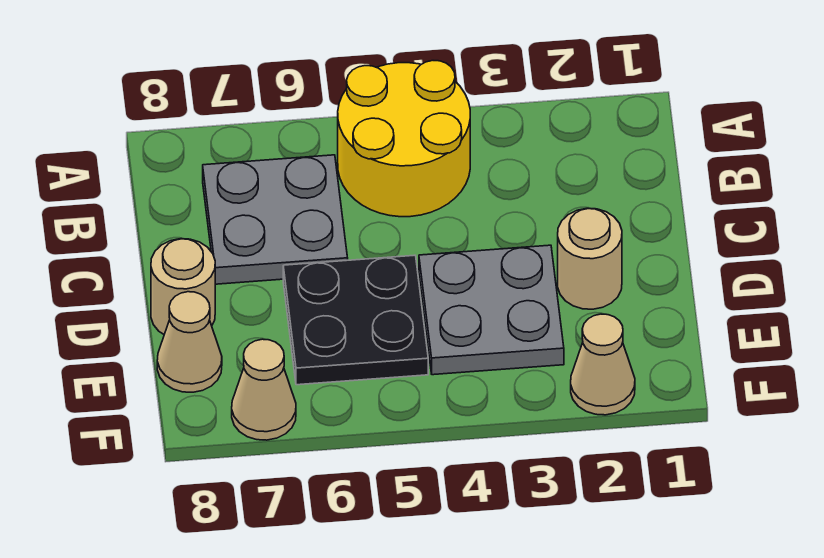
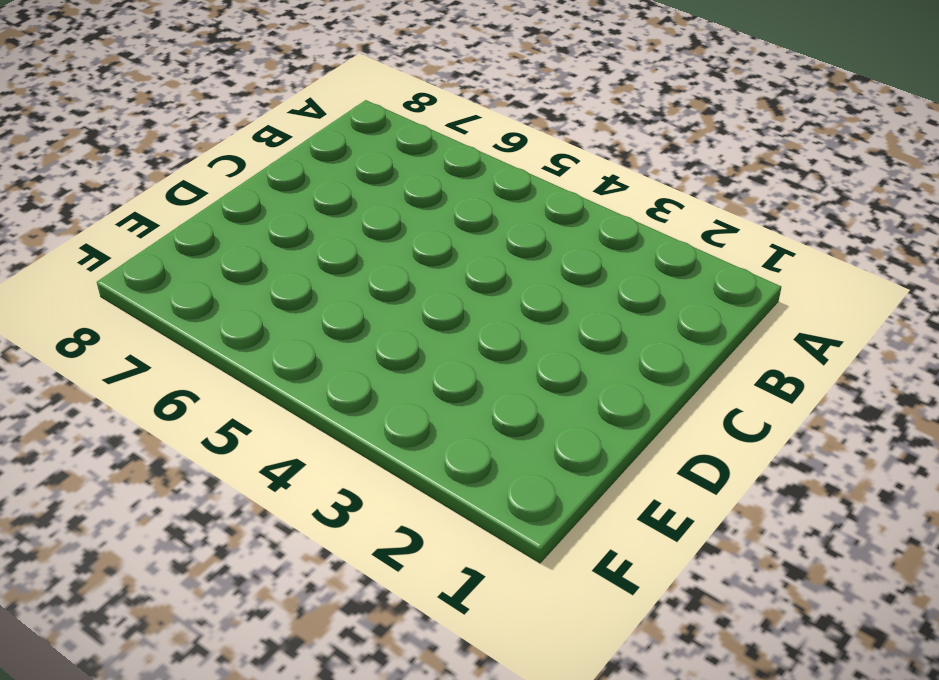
none -> yellow round brick A4:B5 level 1
none -> grey plate B6:C7 level 1

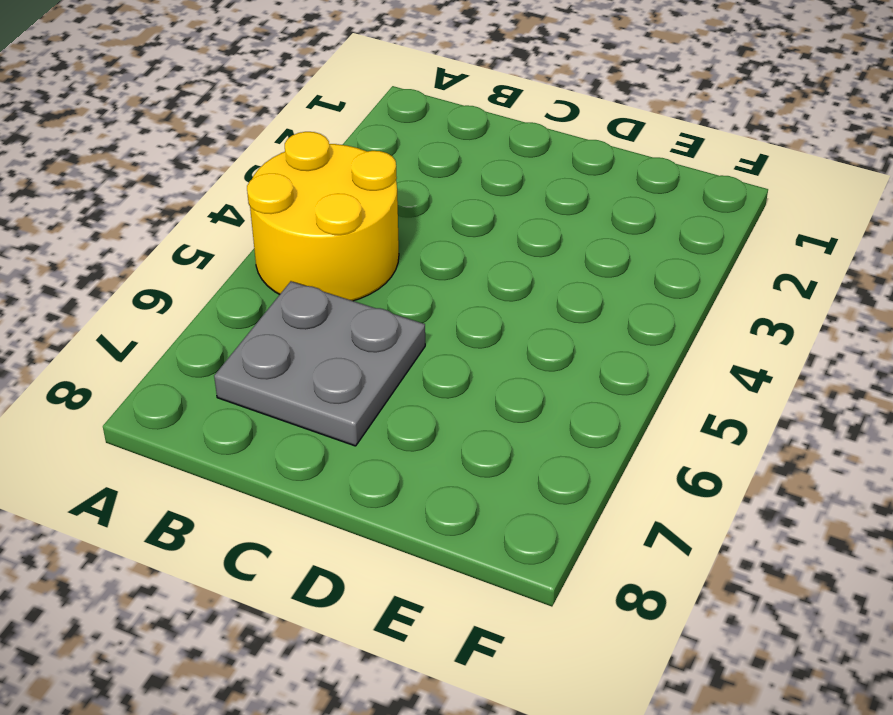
none -> tan round brick D2 level 1
none -> grey plate D3:E4 level 1

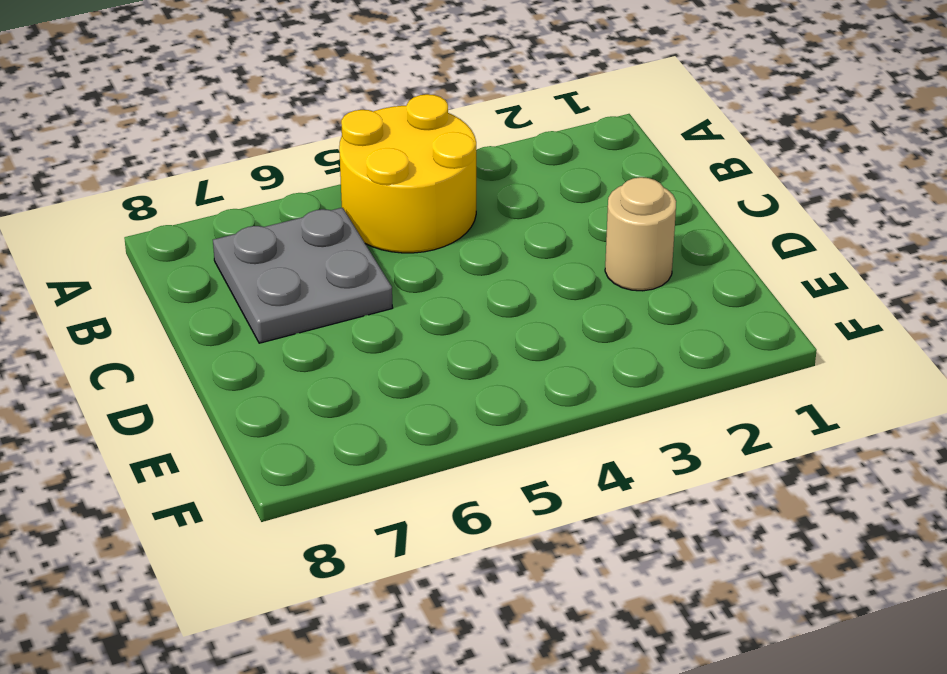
none -> grey plate D3:E4 level 1
none -> black plate D5:E6 level 1

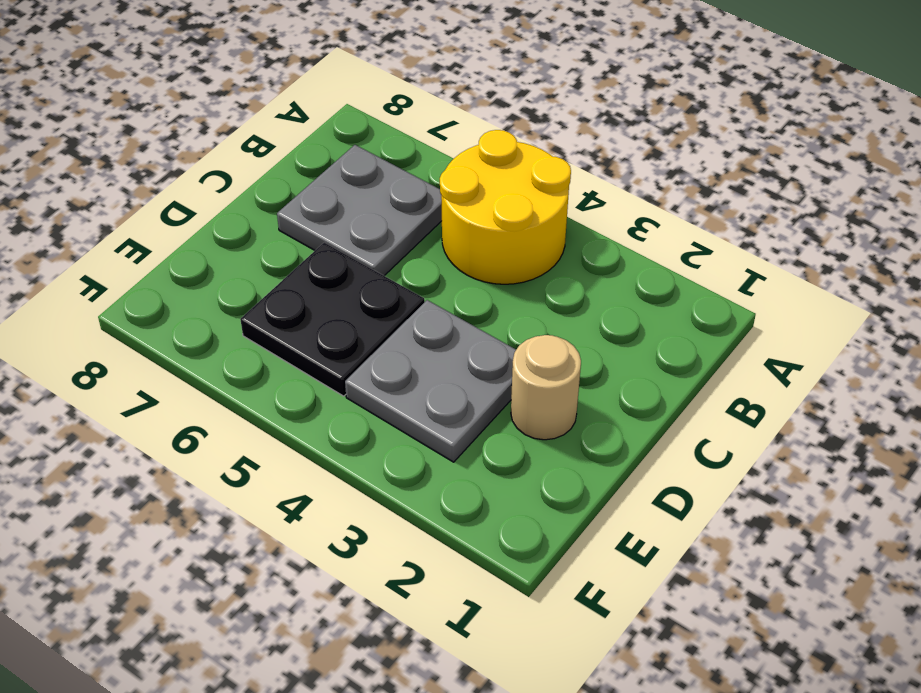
none -> tan round brick D8 level 1
none -> tan cone E8 level 1

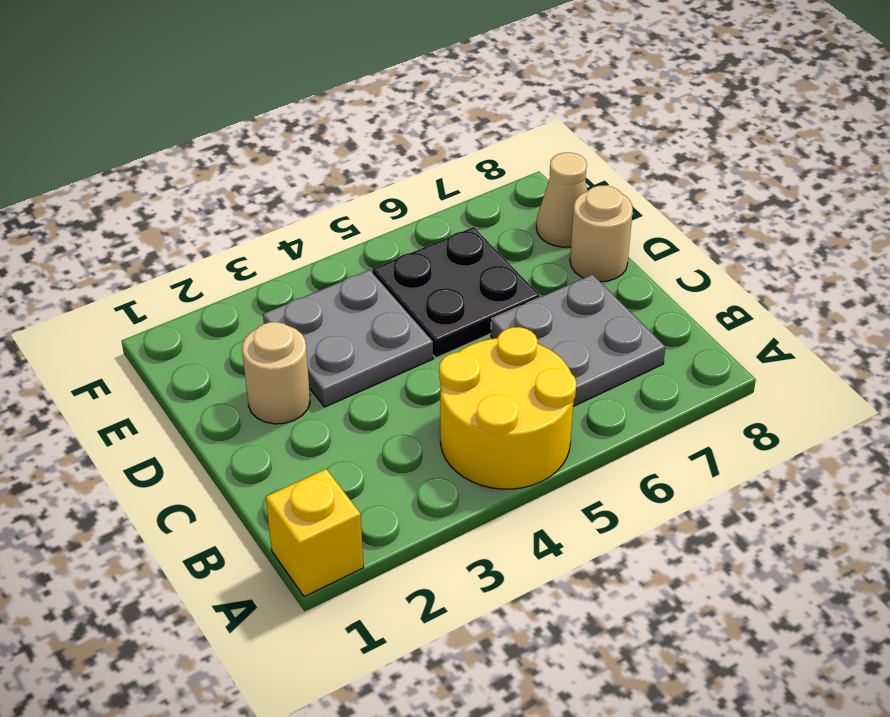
yellow brick A1 level 1 -> none
none -> tan cone F2 level 1
none -> tan cone F7 level 1

